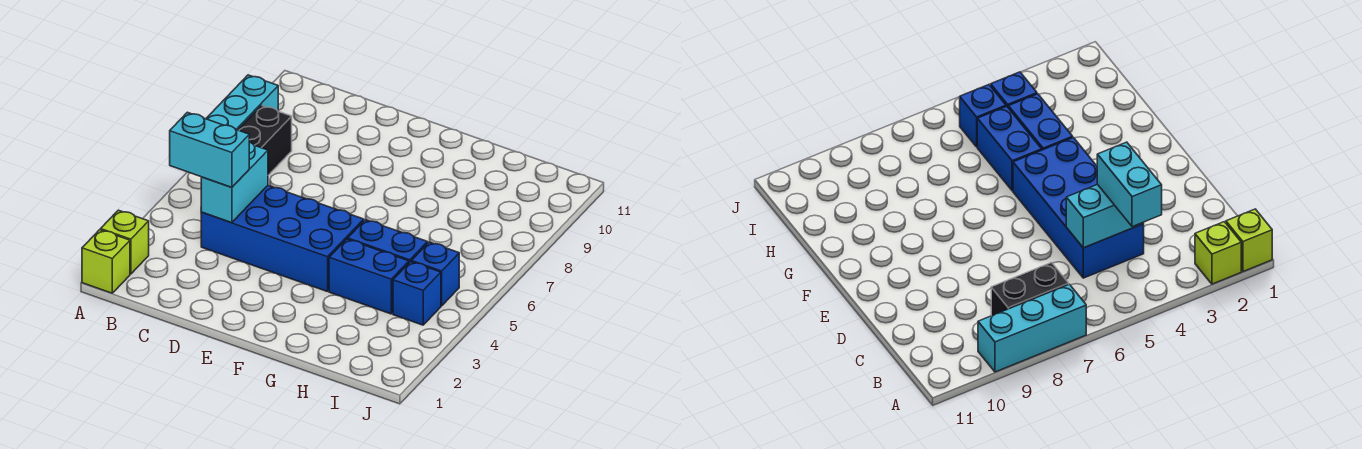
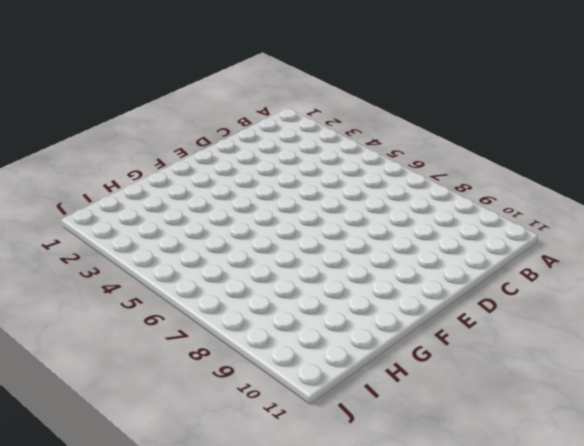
none -> lime brick A1 level 1
none -> lime brick A2 level 1

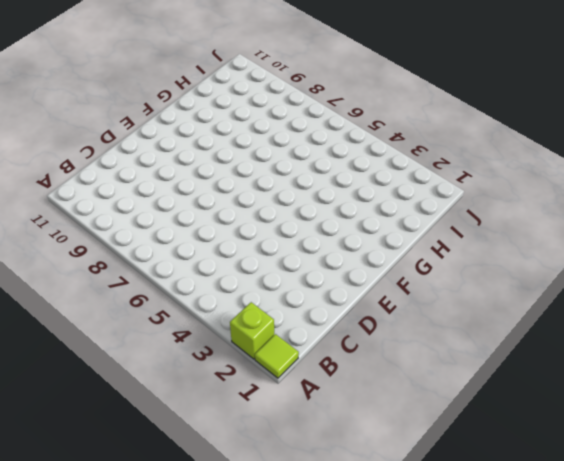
lime tile A1 level 1 -> lime brick A1 level 1
none -> cyan brick A7:A9 level 1
none -> black brick B7:B8 level 1

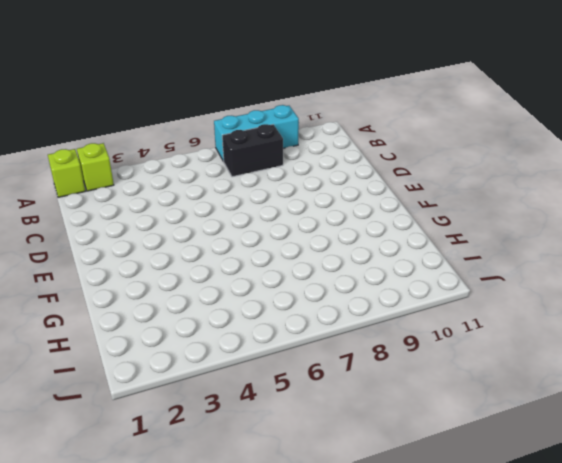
none -> blue brick C4:F5 level 1
none -> blue brick G4:H4 level 1

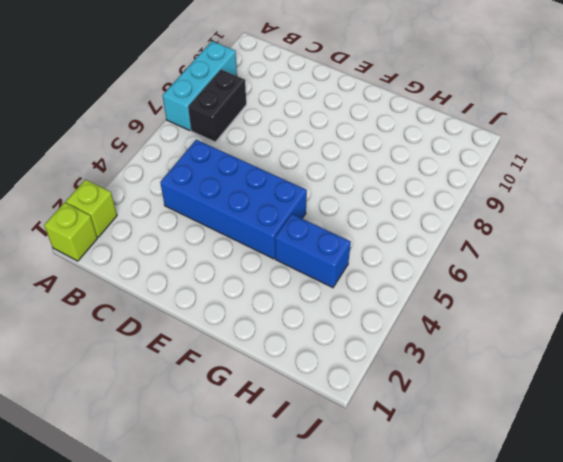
none -> blue brick G5:H5 level 1
none -> blue brick I4 level 1

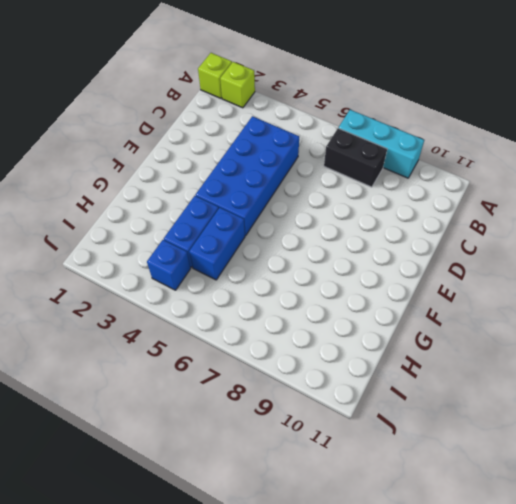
none -> blue brick I5 level 1
none -> cyan brick C4:C5 level 2

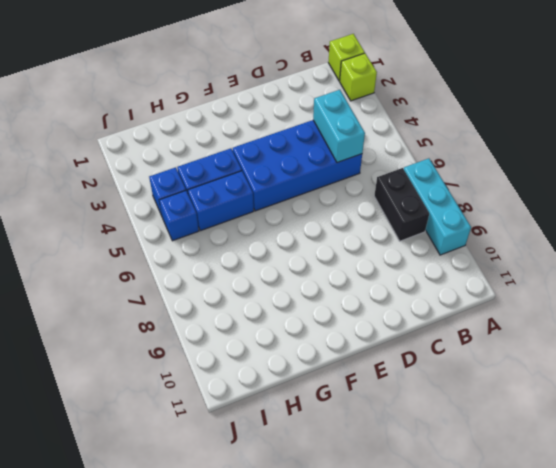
none -> cyan brick B4:C4 level 3

